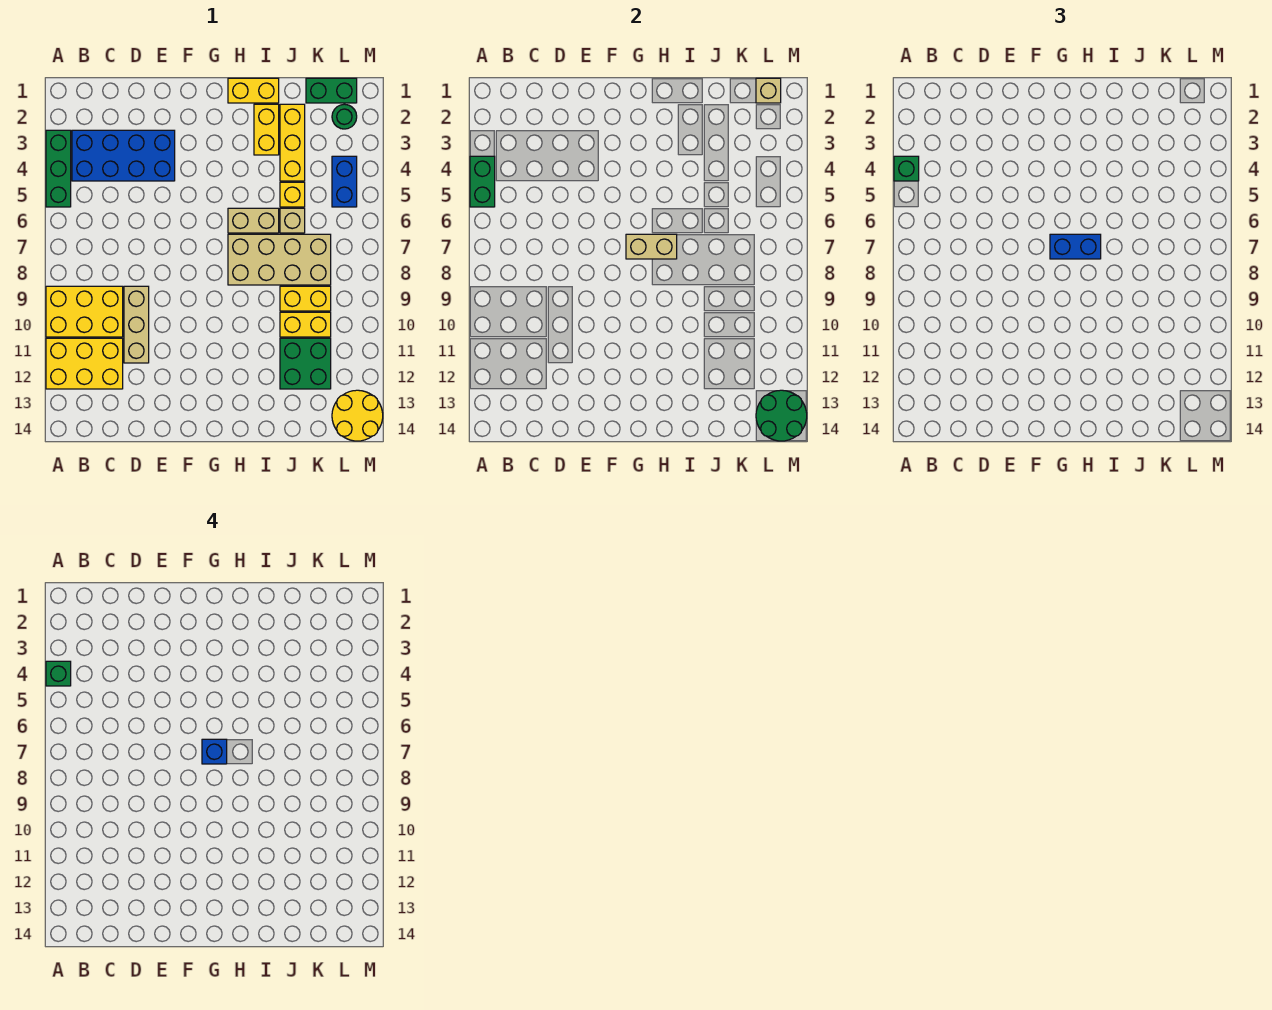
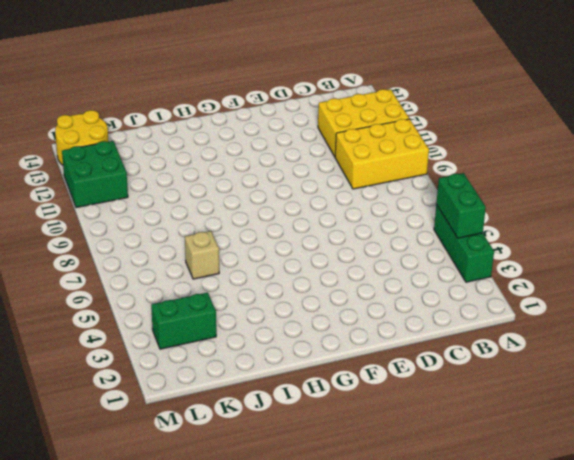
green brick K3:L3 level 1 -> green brick K1:L1 level 1
green brick L11:M12 level 1 -> green brick J11:K12 level 1
none -> blue brick B3:E4 level 1
none -> tan brick D9:D11 level 1
none -> yellow brick H1:I1 level 1

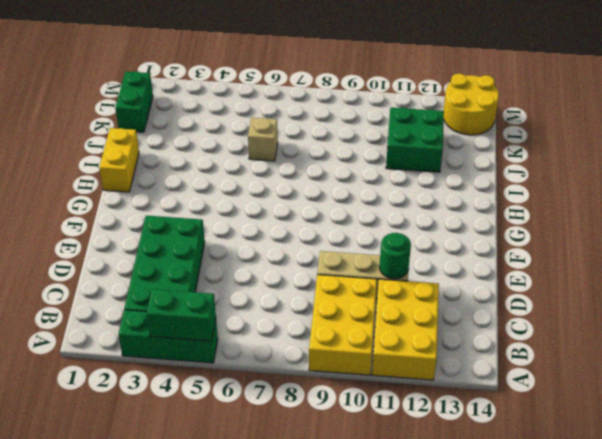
green brick B3:E4 level 1 -> blue brick B3:E4 level 1
green round brick D11 level 2 -> green round brick L2 level 1
none -> tan brick H6:I6 level 1
none -> tan brick H7:K8 level 1
none -> yellow brick I2:I3 level 1

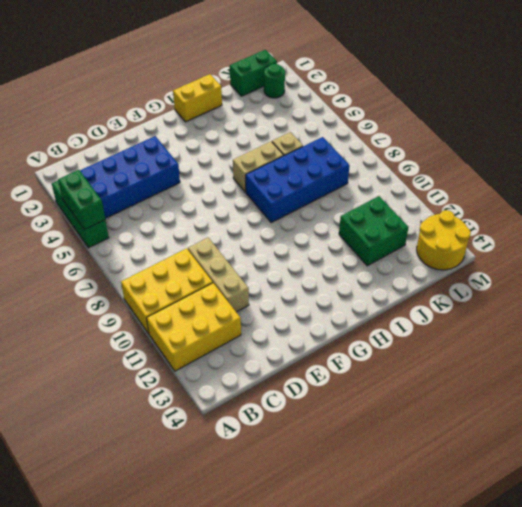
blue brick H7:K8 level 1 -> tan brick H7:K8 level 1
none -> yellow brick I2:I3 level 1
none -> yellow brick J2:J4 level 1
none -> yellow brick J5 level 1

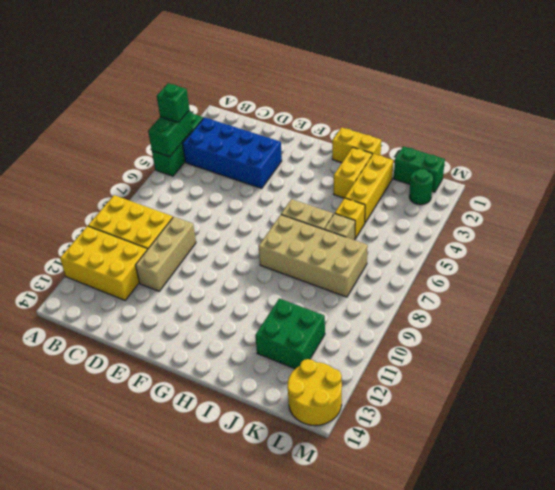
none -> yellow brick J9:K9 level 1
none -> yellow brick J10:K10 level 1
none -> blue brick L4:L5 level 1

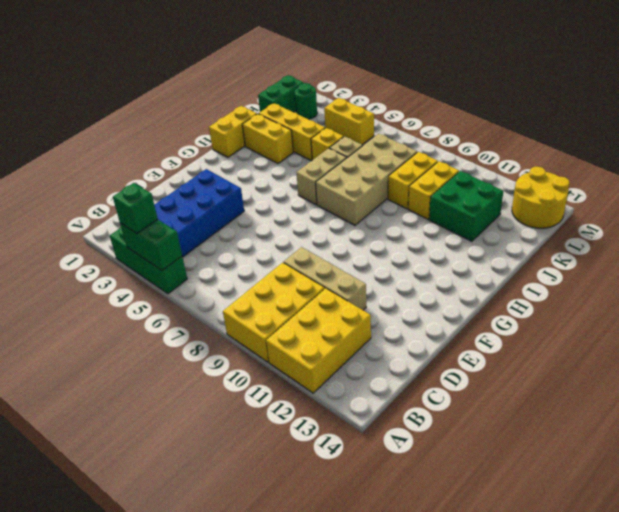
yellow brick L4:L5 level 1 -> blue brick L4:L5 level 1
none -> tan brick G7:H7 level 2
none -> tan brick L1 level 2
none -> green round brick L13:M14 level 2

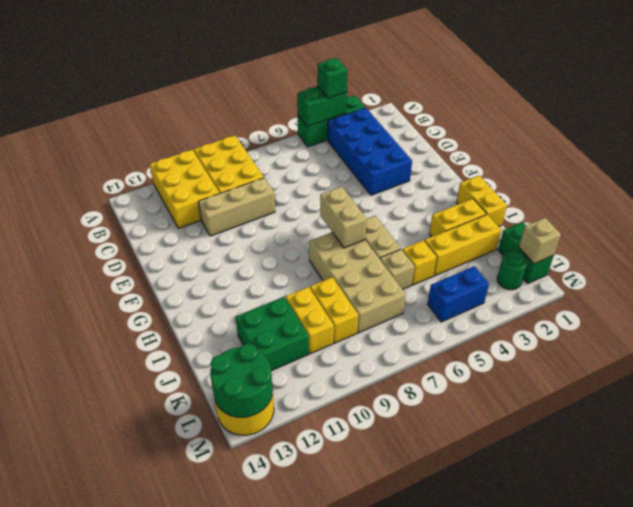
none -> blue brick G7:H7 level 3
none -> green brick A4 level 4
none -> blue brick G7 level 4

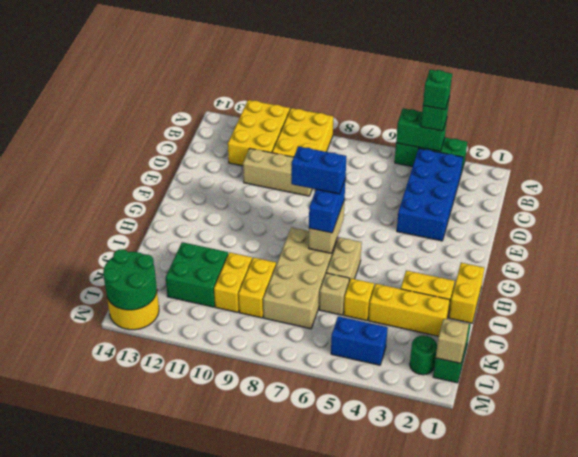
blue brick G7:G8 level 4 -> blue brick G7 level 4

